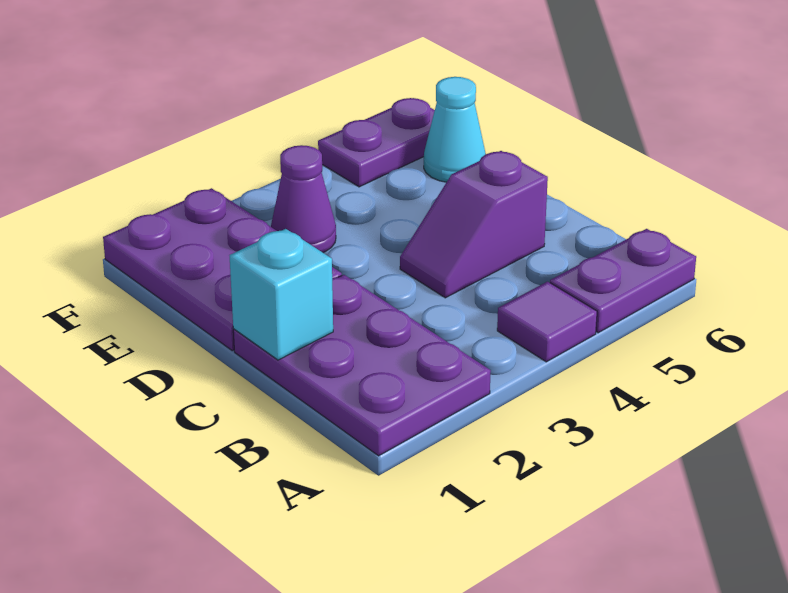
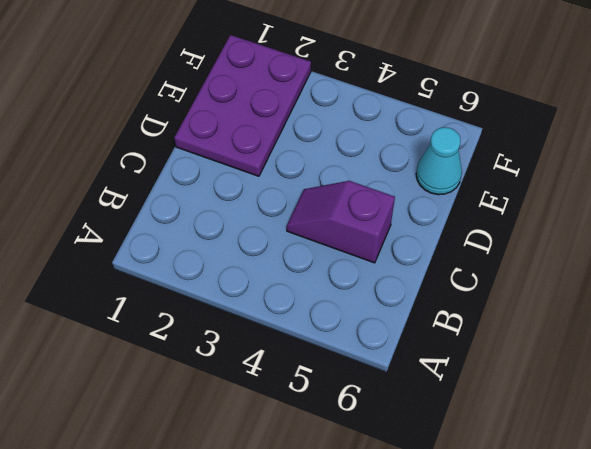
none -> purple plate A1:C2 level 1
none -> purple tile A4 level 1

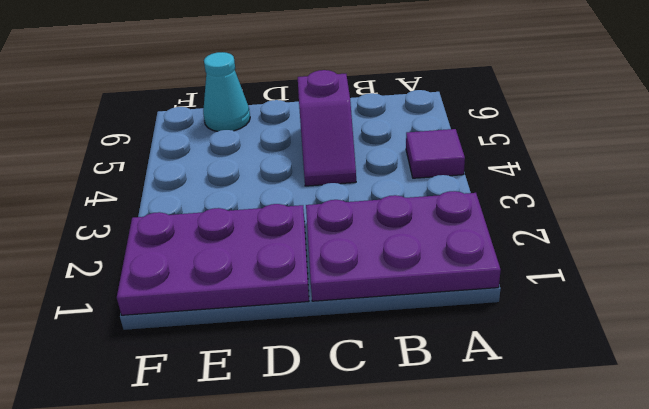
none -> purple plate A5:A6 level 1
none -> purple cone E3 level 1

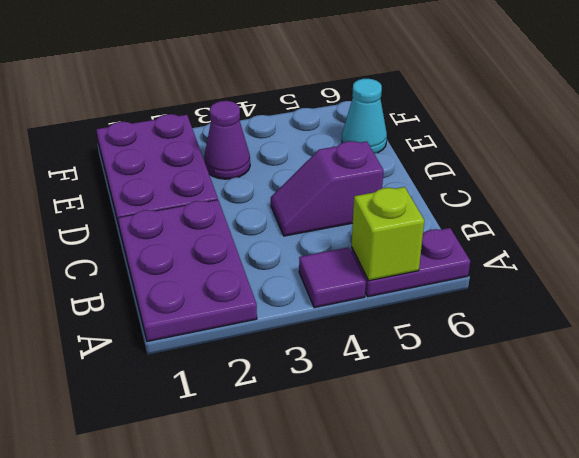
lime brick A5 level 2 -> none
none -> purple plate F5:F6 level 1
none -> cyan brick C1 level 2

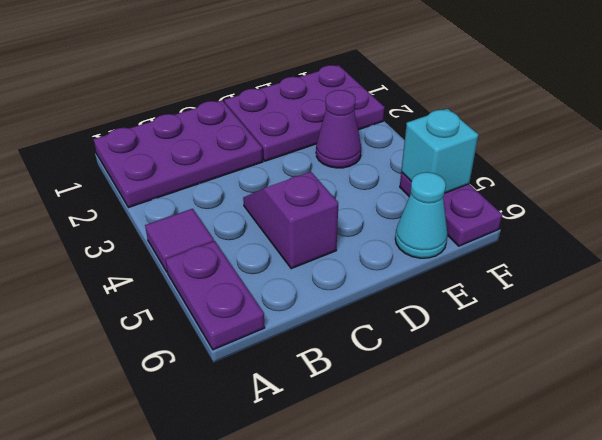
cyan brick F5 level 2 -> cyan brick C1 level 2

